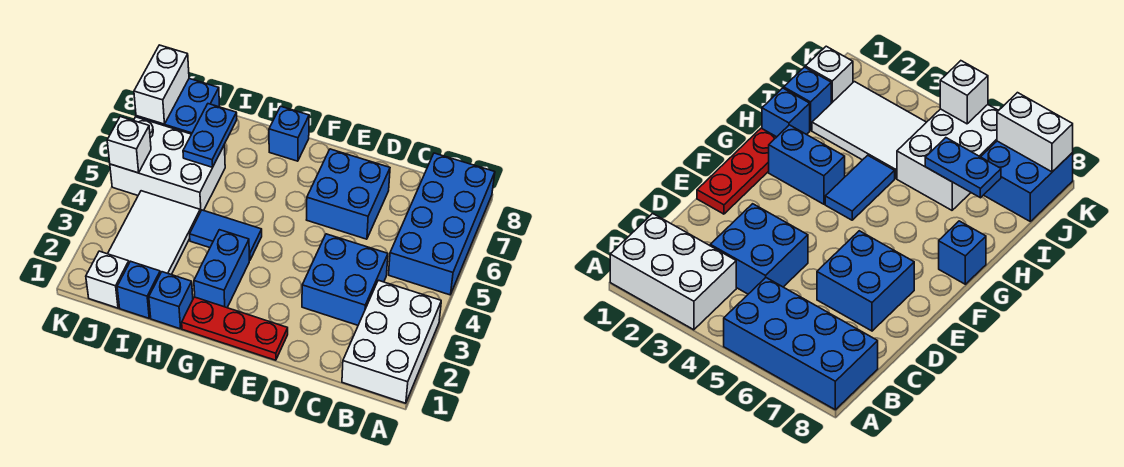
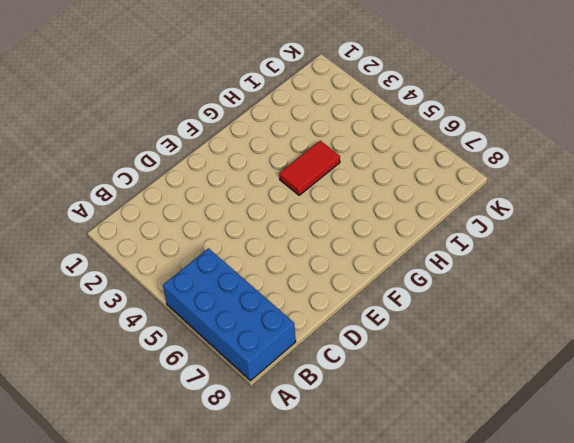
red tile G4:H4 level 1 -> blue tile G4:H4 level 1
none -> white brick A1:B3 level 1
none -> blue brick C3:D4 level 1
none -> blue brick D6:E7 level 1

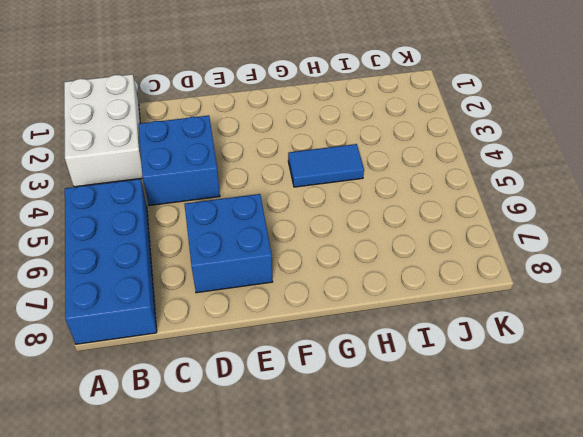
none -> red plate E1:G1 level 1
none -> blue brick G2:G3 level 1
none -> blue brick G8 level 1

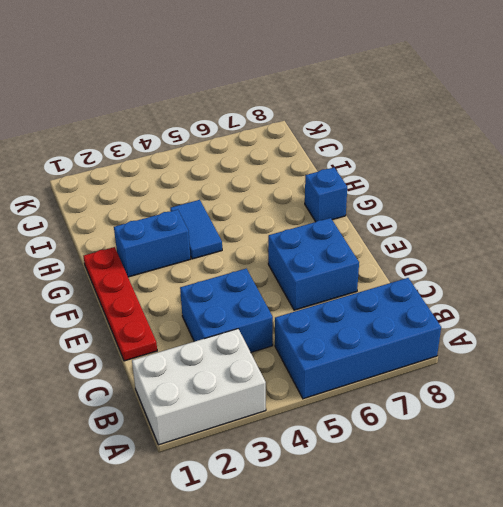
red plate D1:G1 level 1 -> red plate E1:G1 level 1
none -> blue brick H1 level 1
none -> blue brick I1 level 1
none -> white tile I2:J4 level 1

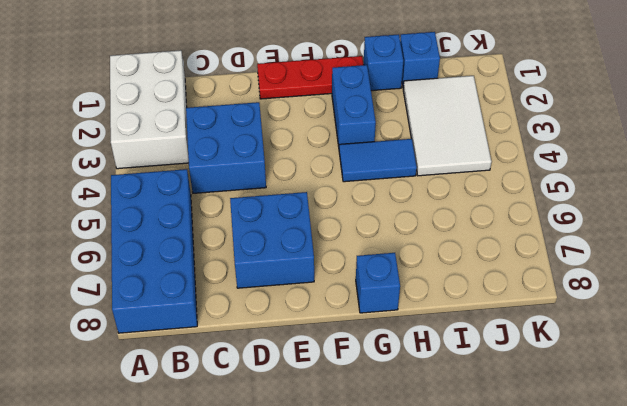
none -> white brick I5:K6 level 1
none -> white brick J1 level 1
none -> blue brick J7:K8 level 1

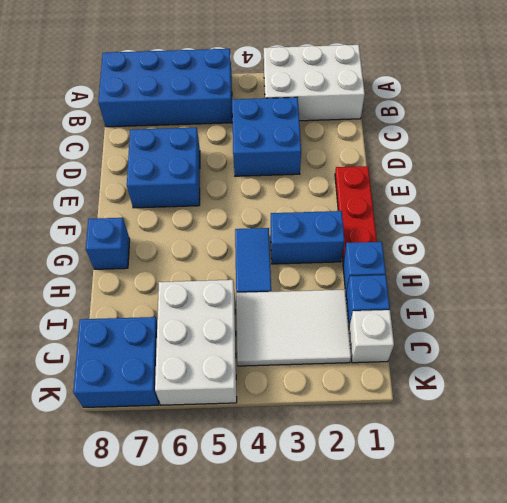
none -> blue plate I6:I7 level 2
none -> white brick K5 level 2
none -> white brick K7:K8 level 2

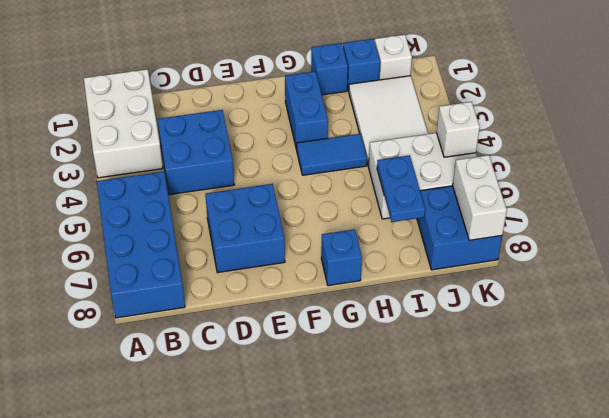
none -> red plate E1:G1 level 1

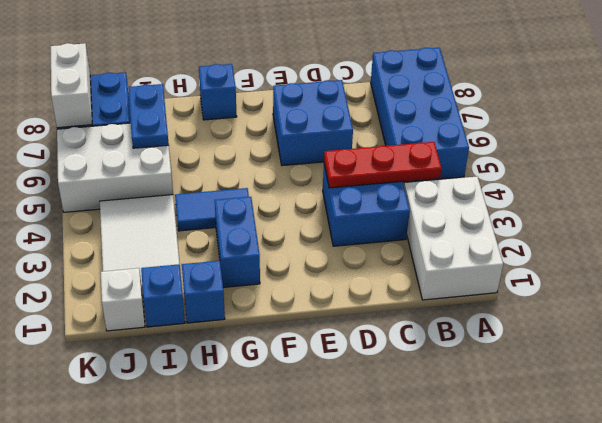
red plate B4:D4 level 2 -> red plate E1:G1 level 1
none -> white brick K5 level 2

